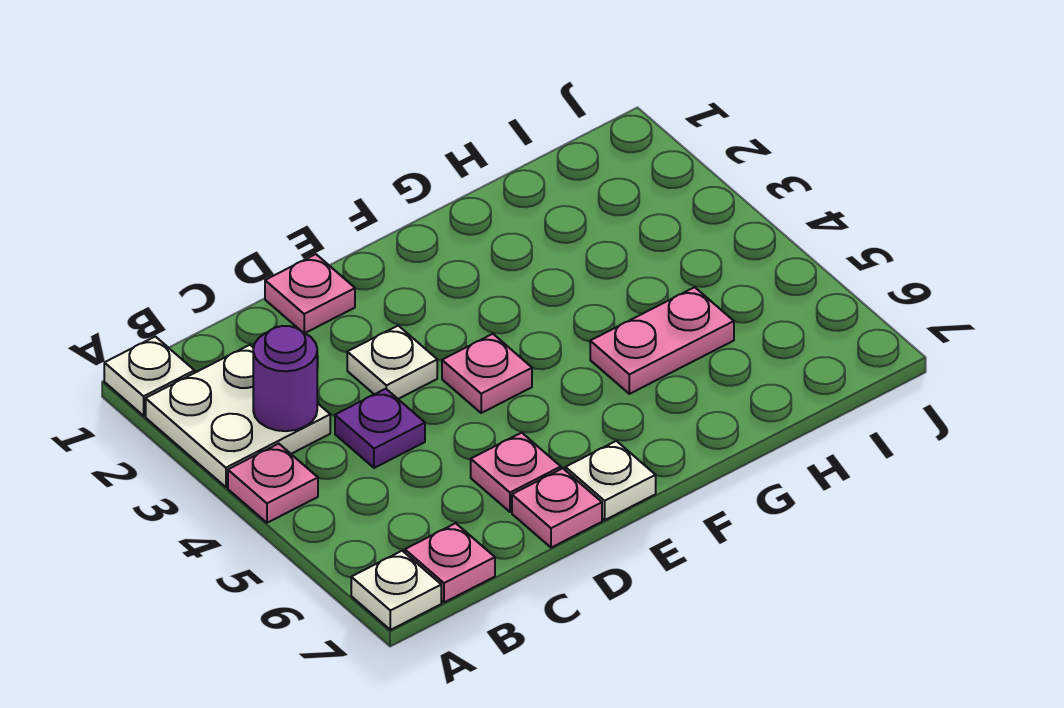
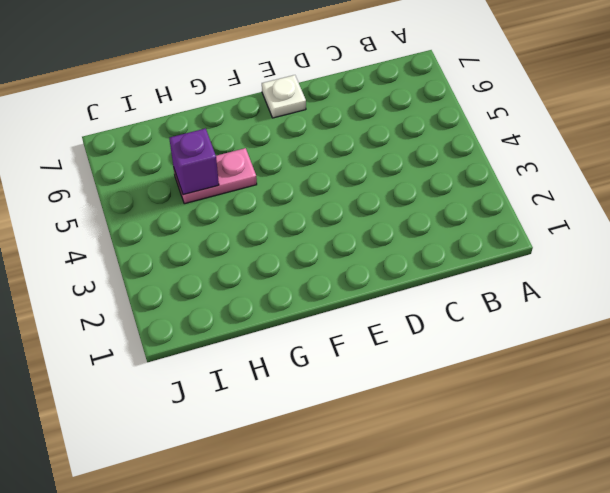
purple brick H5 level 2 -> none
none -> white plate A1 level 1
none -> white plate A2:B3 level 1
none -> pink plate A4 level 1

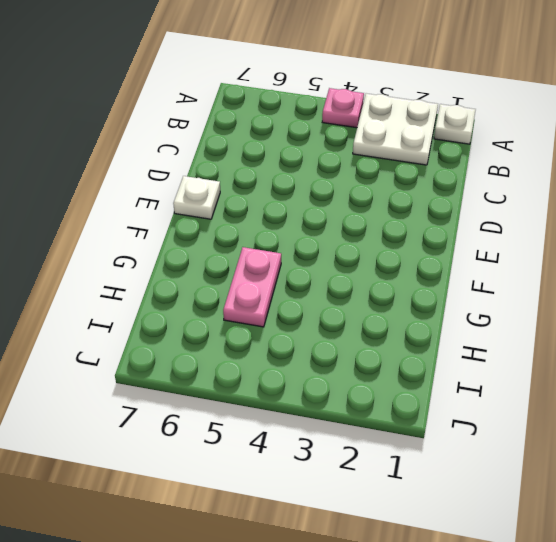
none -> white plate A7 level 1
none -> pink plate B7 level 1
none -> purple plate C4 level 1

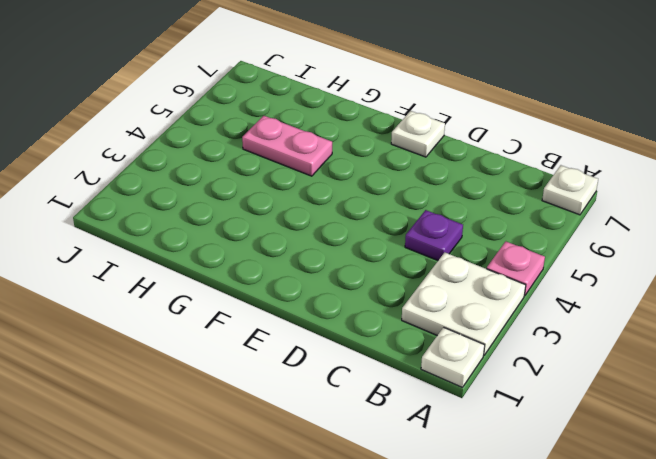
none -> pink plate B7 level 1
none -> pink plate D1 level 1
none -> white plate D3 level 1

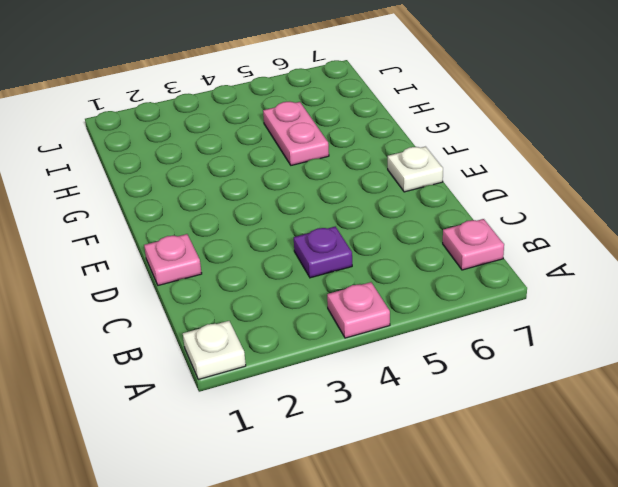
none -> white plate A2:B3 level 1
none -> white plate A7 level 1
none -> white plate D3 level 1

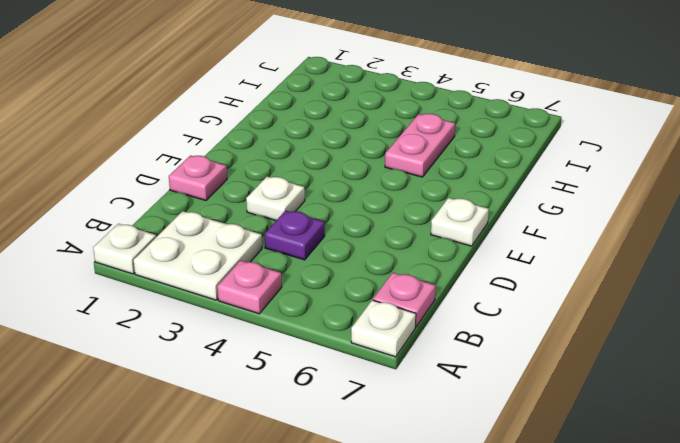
none -> pink plate D6 level 1
none -> pink plate D7 level 1
none -> pink plate E4 level 1

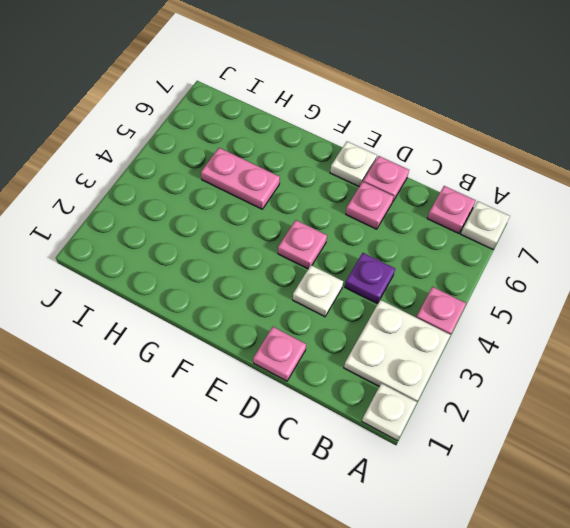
none -> purple round brick B3 level 2

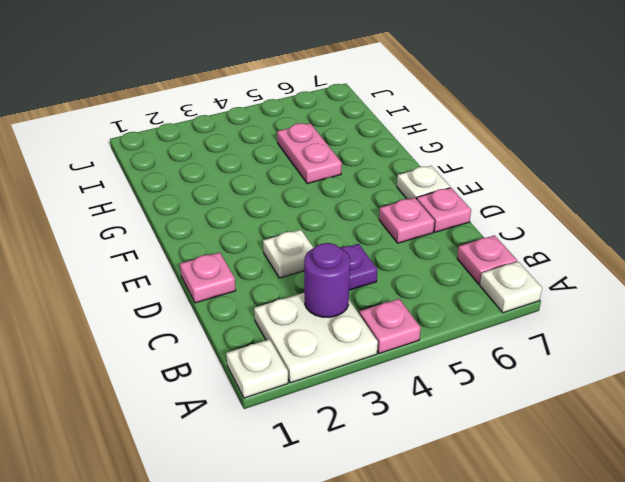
none -> pink plate E4 level 1

